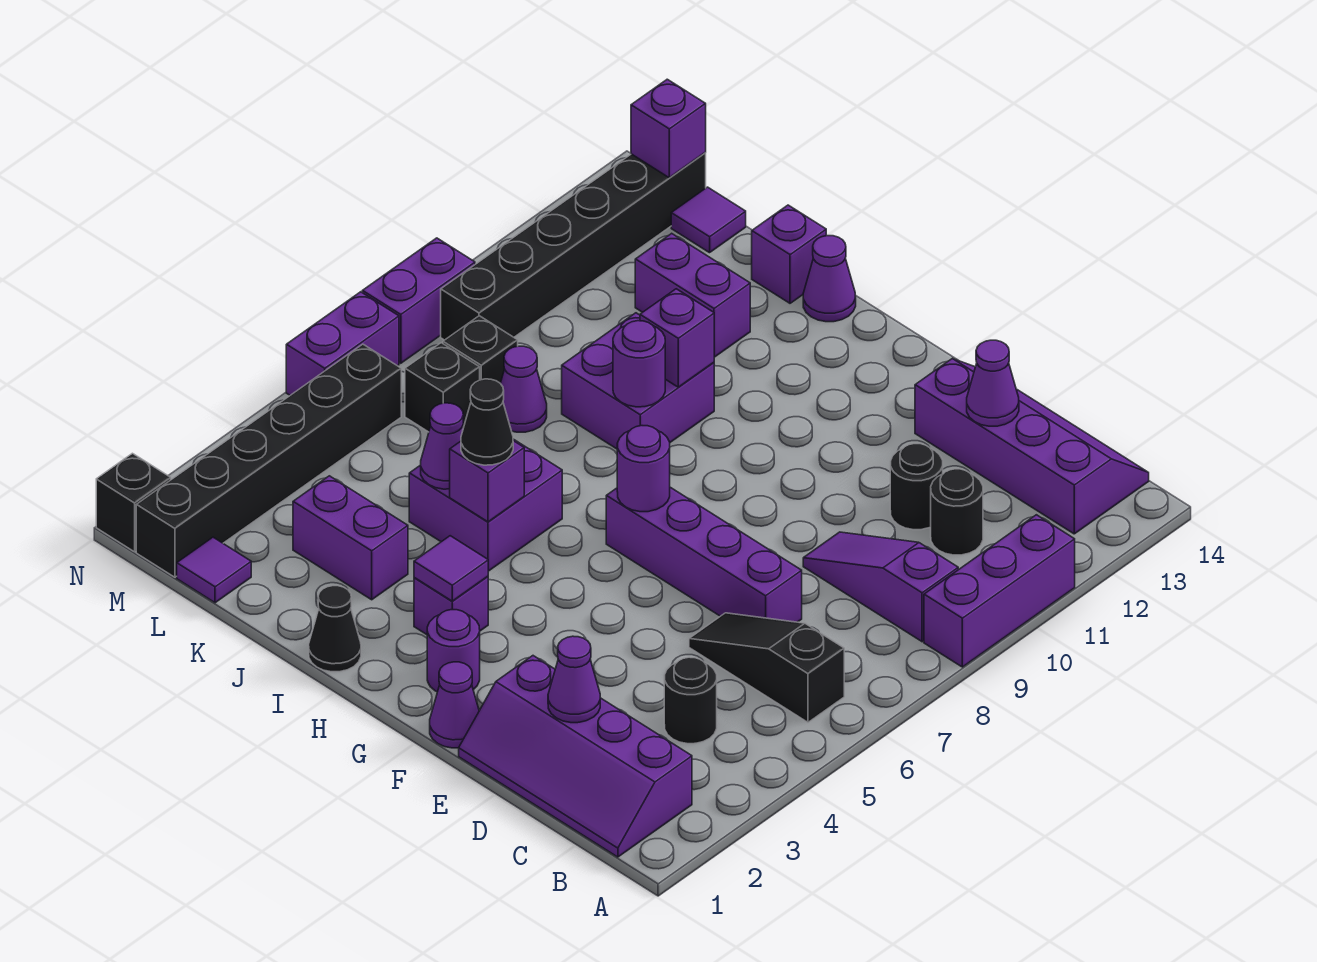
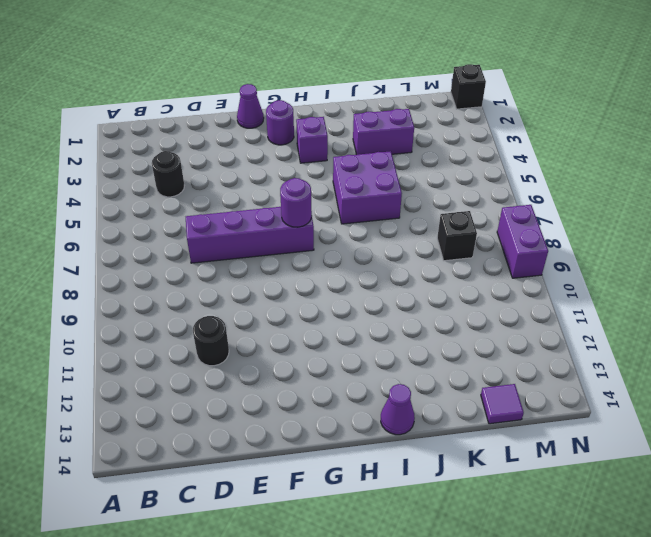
none -> purple brick A9:A11 level 1
none -> purple slope B1:E2 level 1 top 2
none -> black slope B6:D6 level 1 top B
none -> purple slope B9:D9 level 1 top B

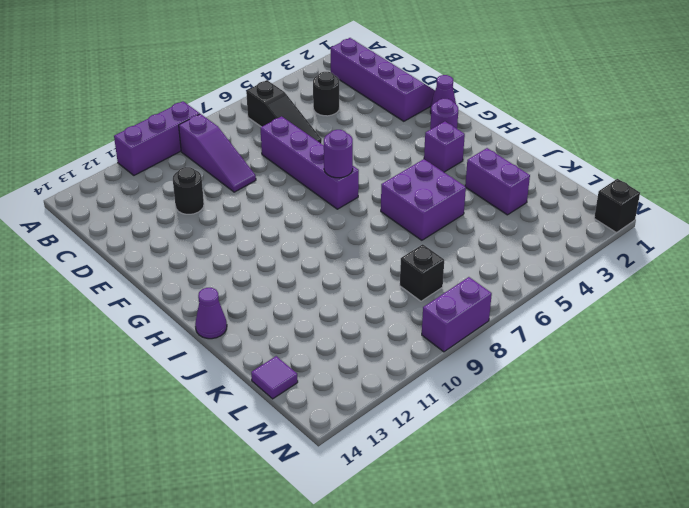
none -> purple slope B13:E14 level 1 top 13
none -> black round brick C11 level 1
none -> black cone I1 level 1
none -> purple brick I9:J10 level 1

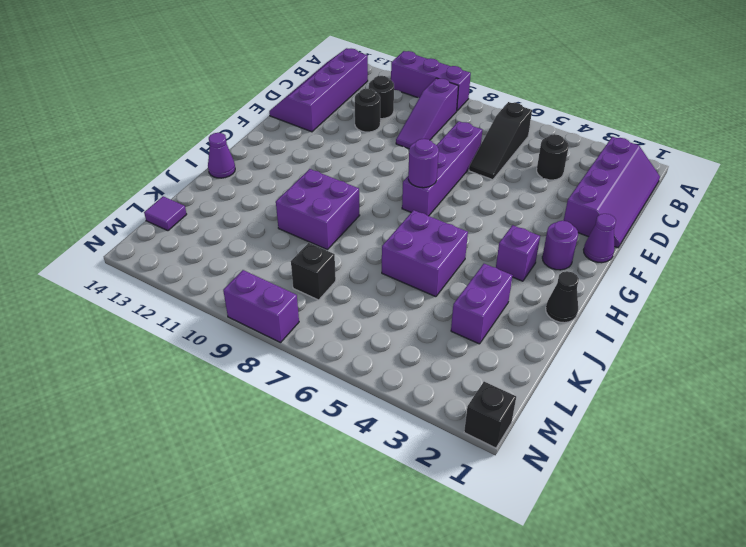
none -> purple brick J12:K12 level 1
none -> purple brick J14 level 1
none -> purple cone K8 level 1
none -> purple tile L1 level 1

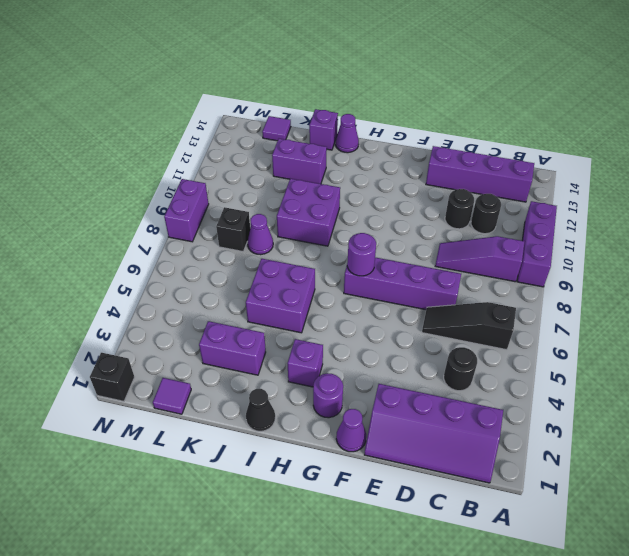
none -> black brick L7 level 1
none -> black brick M1:M6 level 1
none -> black brick M9:M14 level 1
none -> purple brick N6:N7 level 1

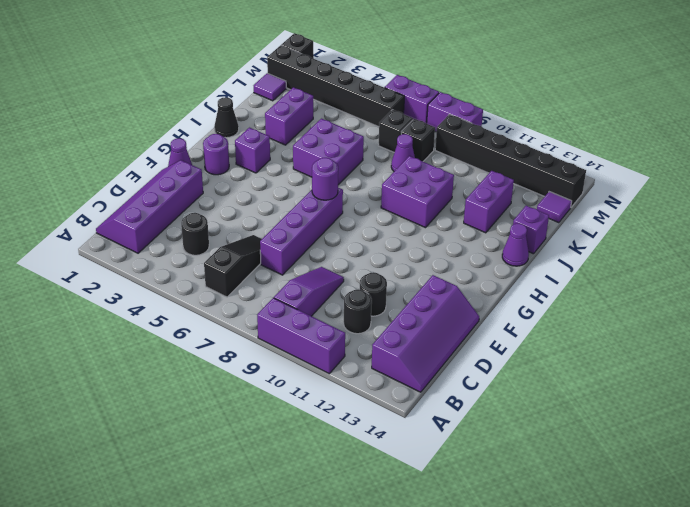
none -> purple cone D2 level 2
none -> purple cone D13 level 2
none -> purple tile H3 level 2
none -> purple brick I5 level 2

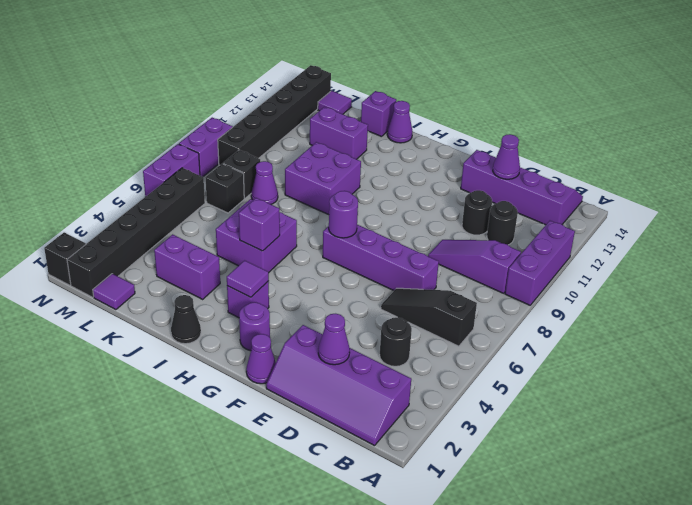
none -> purple round brick I9 level 2
none -> purple brick I10 level 2
none -> purple cone J5 level 2
none -> purple brick M14 level 2

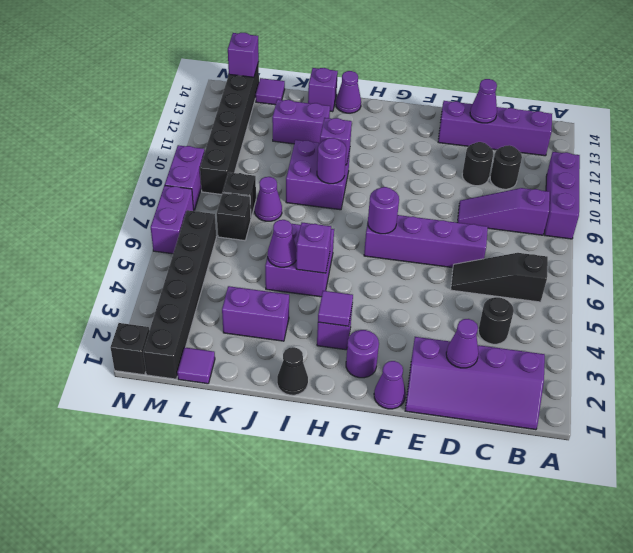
none -> black cone I5 level 3

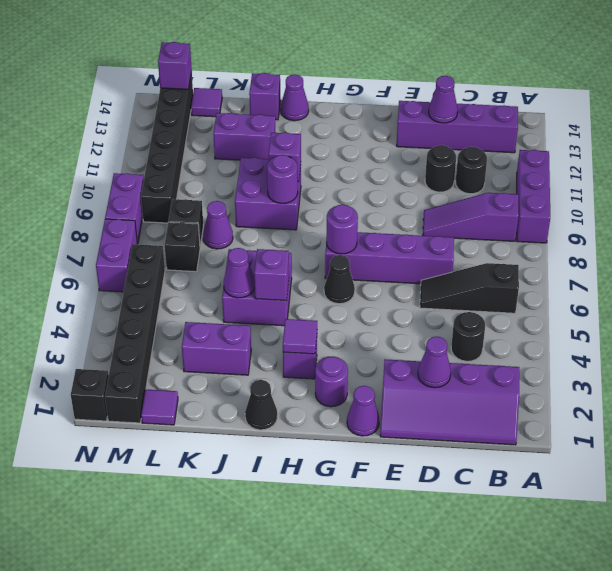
black cone G6 level 1 -> black cone I5 level 3

